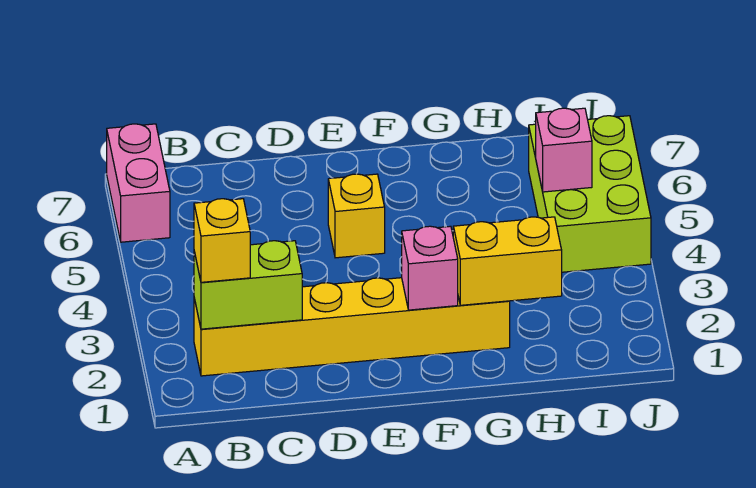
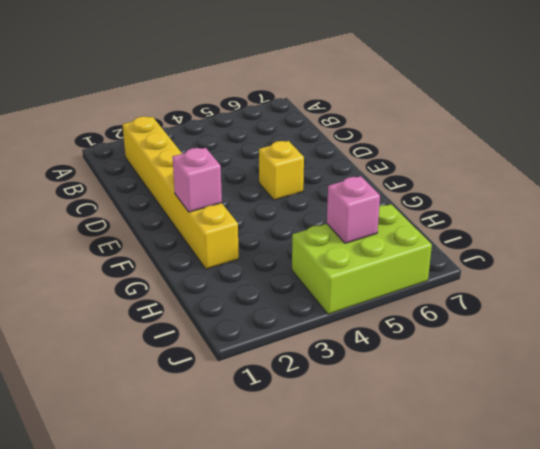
none -> pink brick A6:A7 level 1
none -> lime brick B2:C2 level 2

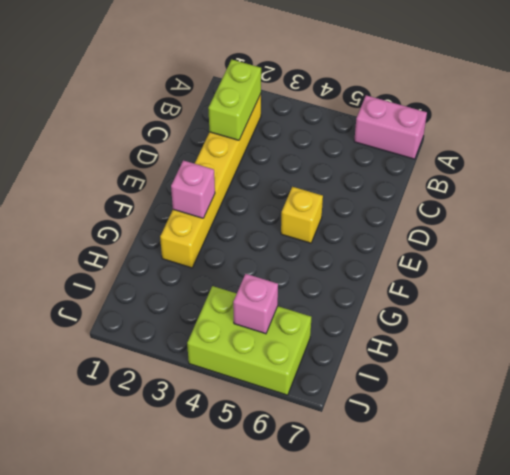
none -> yellow brick G2:H2 level 2
none -> yellow brick B2 level 3

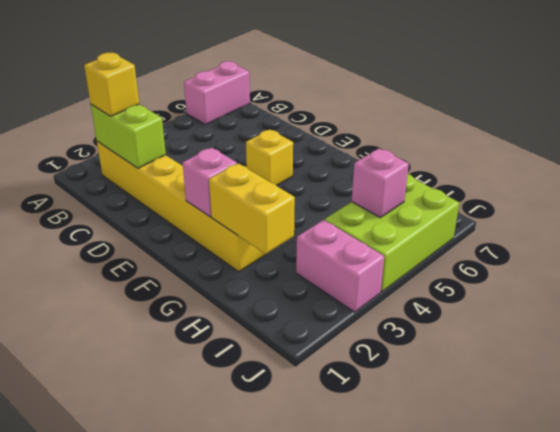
pink brick I3:J3 level 1 -> none

